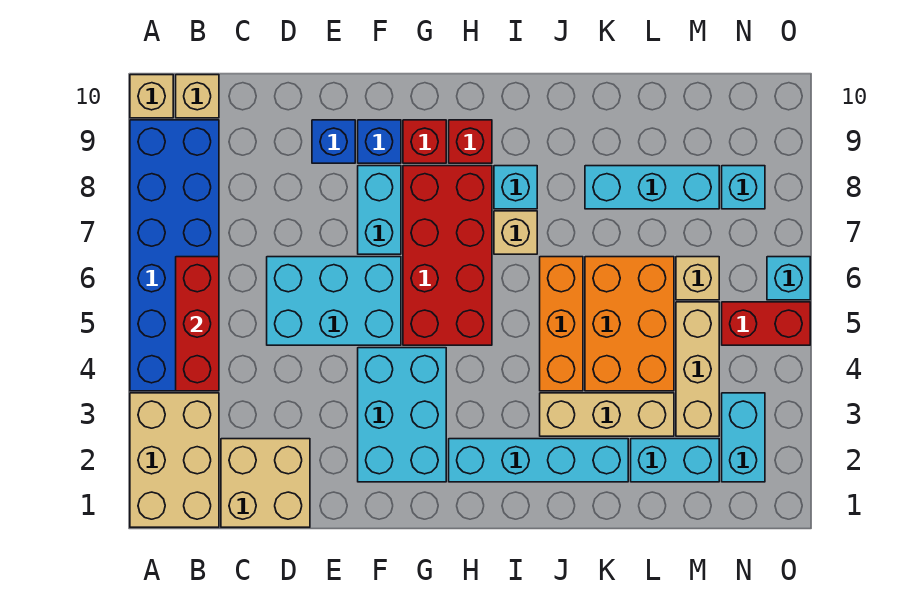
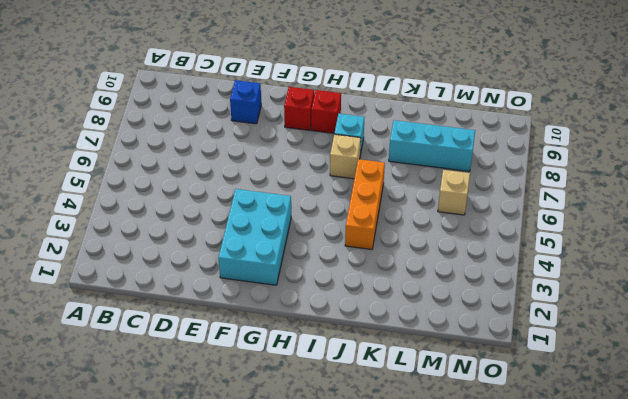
none -> tan brick A1:B3 level 1
none -> blue brick A4:B9 level 1
none -> tan brick A10 level 1

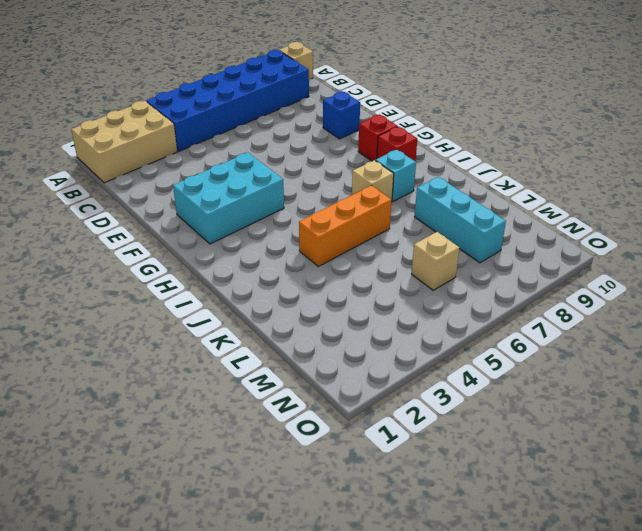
none -> tan brick B10 level 1
none -> tan brick C1:D2 level 1
none -> cyan brick D5:F6 level 1

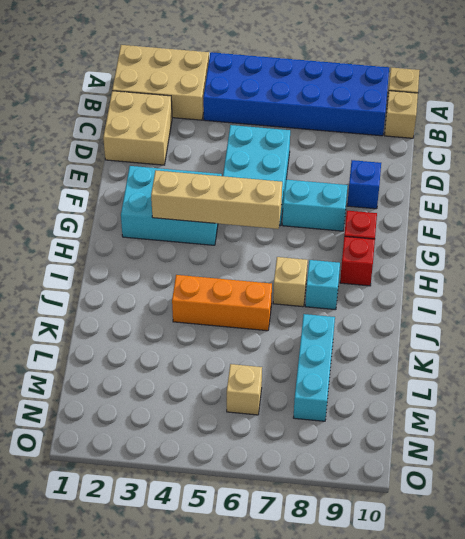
tan brick G3:G6 level 2 -> none
none -> blue brick F9 level 1
none -> red brick G5:H8 level 1
none -> cyan brick H2:K2 level 1

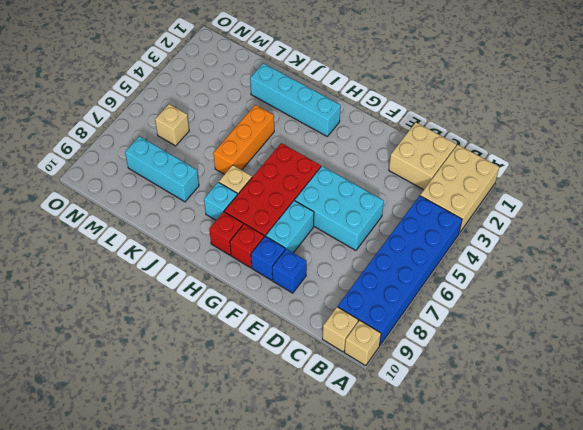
none -> cyan brick F2:G4 level 1
none -> tan brick J3:L3 level 1
none -> orange brick K4:L6 level 1

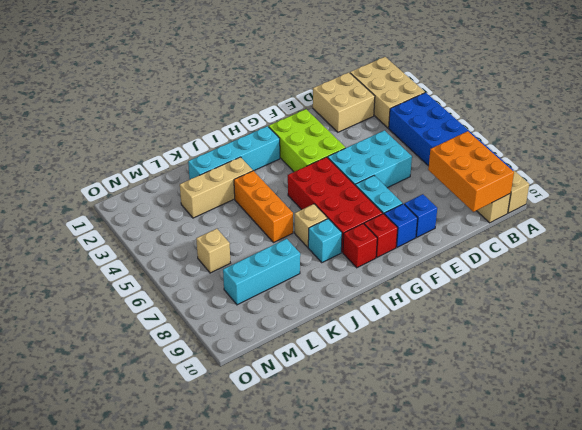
orange brick B8:C10 level 2 -> orange brick K4:L6 level 1
lime brick F2:G4 level 1 -> cyan brick F2:G4 level 1
none -> cyan brick L2:M2 level 1
none -> tan brick M3:M5 level 1
none -> cyan brick N2:N3 level 1

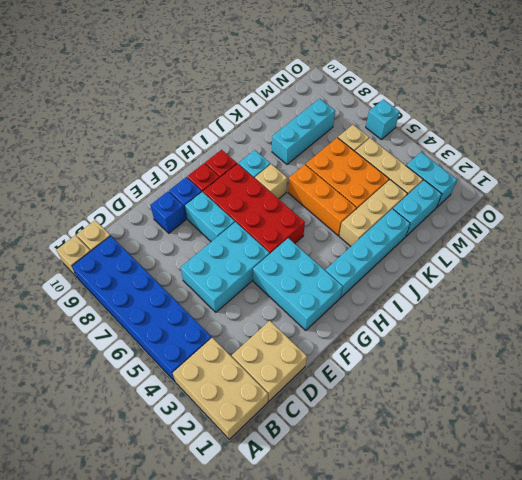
none -> red brick N5:O5 level 1
none -> cyan brick N8 level 1
none -> red brick B4:B6 level 2

